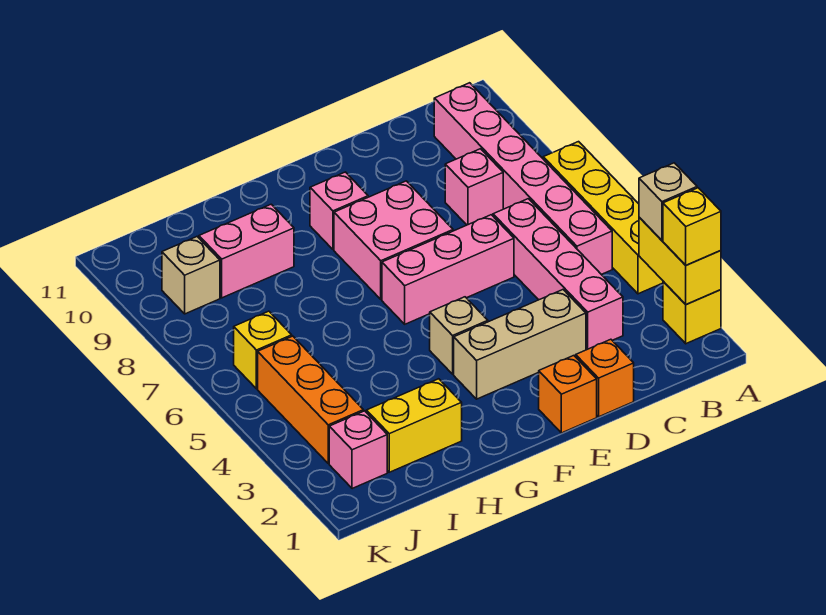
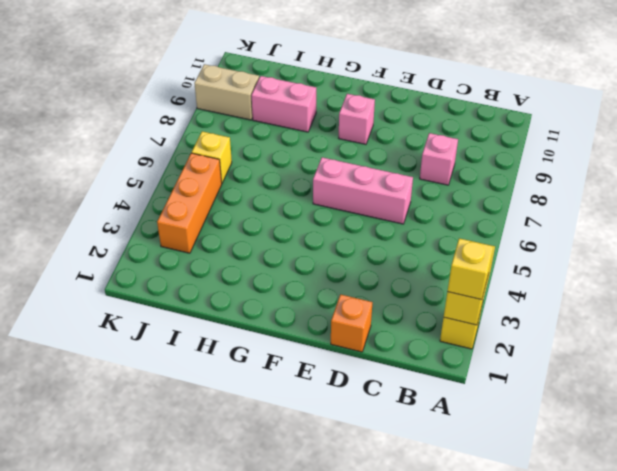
tan brick J9:K9 level 1 -> tan brick J9 level 1
none -> yellow brick A4:A7 level 1
none -> pink brick B5:B10 level 1
none -> pink brick C3:C6 level 1

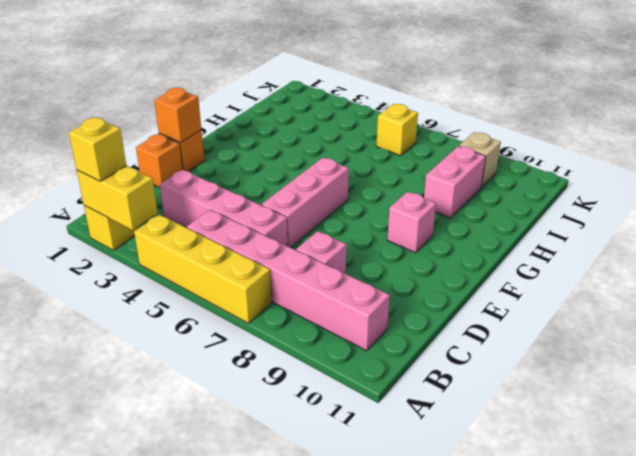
orange brick E1 level 2 -> none
none -> tan brick D3:F3 level 1
none -> pink brick E7:F8 level 1
none -> tan brick F4 level 1

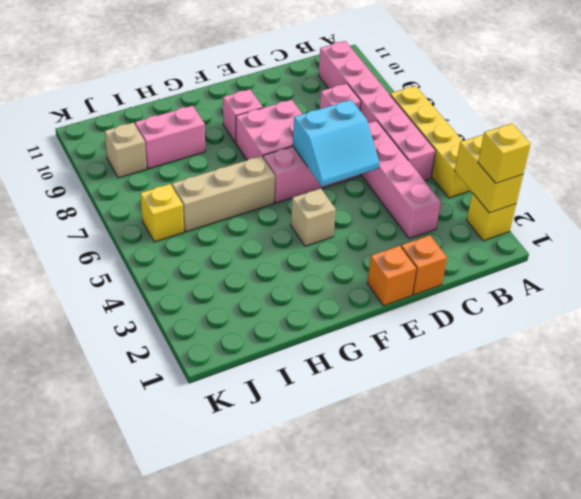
cyan slope D5:E6 level 2 top 6 -> none
tan brick G6:I6 level 1 -> tan brick D3:F3 level 1
none -> yellow brick H2:I2 level 1
none -> pink brick J2 level 1
none -> orange brick J3:J5 level 1

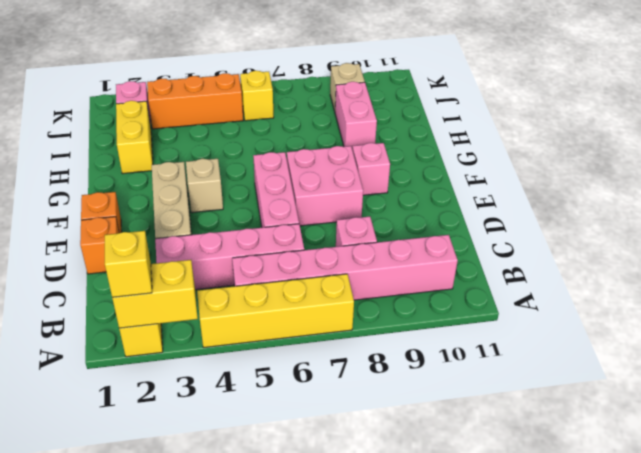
none -> tan brick A3 level 3

